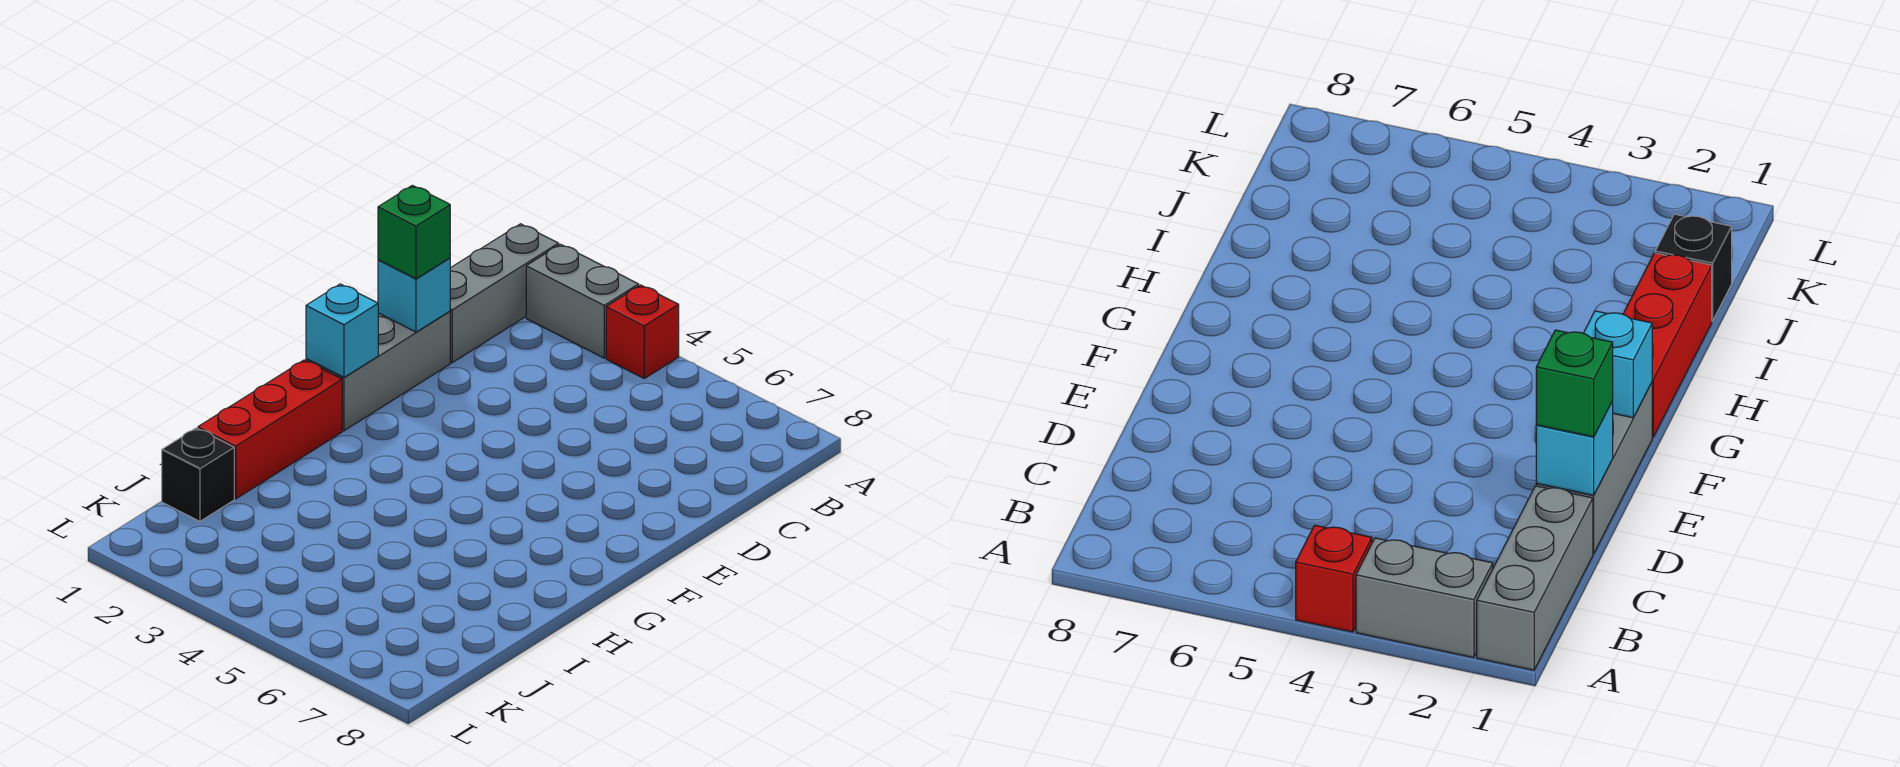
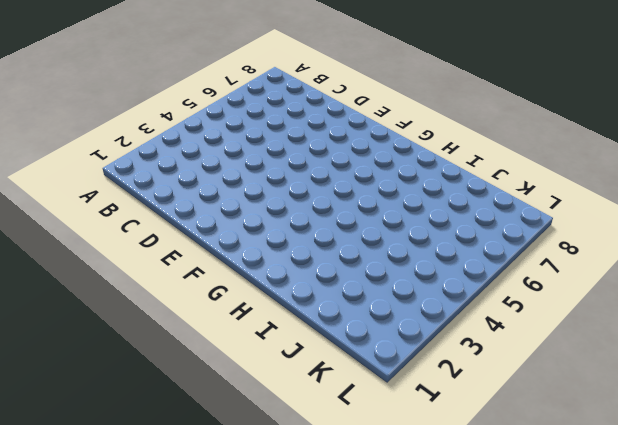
none -> grey brick A1:C1 level 1
none -> grey brick A2:A3 level 1

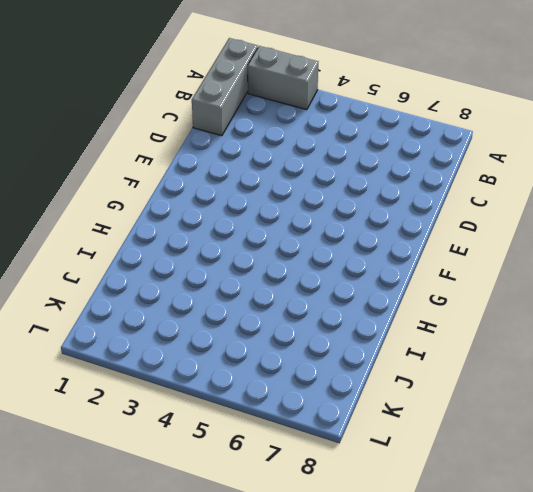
none -> red brick A4 level 1
none -> grey brick D1:F1 level 1

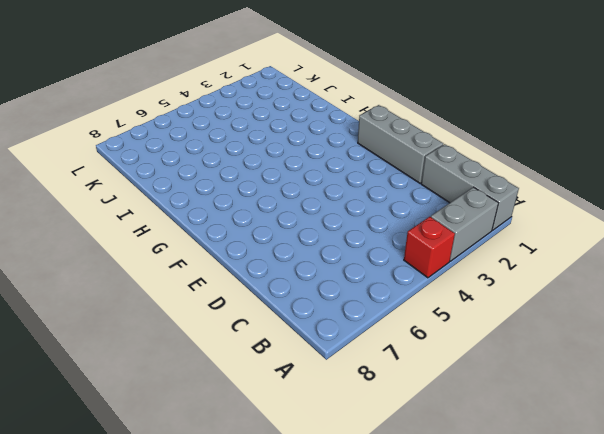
none -> red brick G1:I1 level 1
none -> black brick J1 level 1

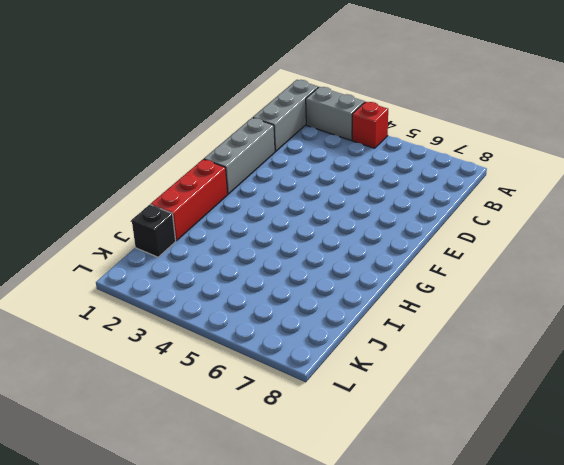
none -> cyan brick D1 level 2
none -> cyan brick F1 level 2

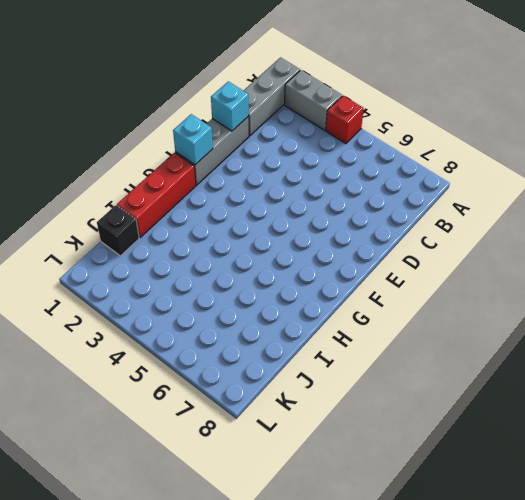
none -> green brick D1 level 3

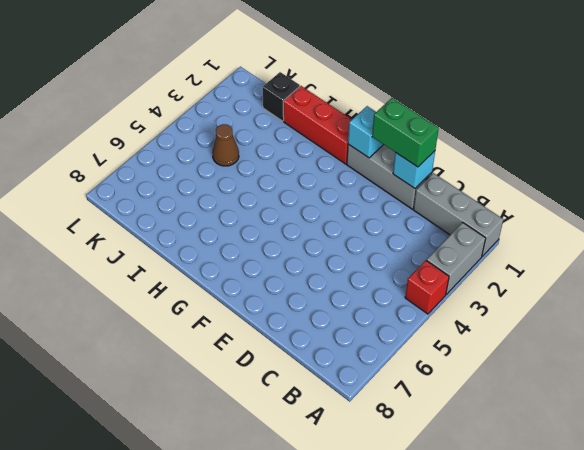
green brick D1:E1 level 3 -> green brick D1 level 3
brown cone J4 level 1 -> none

